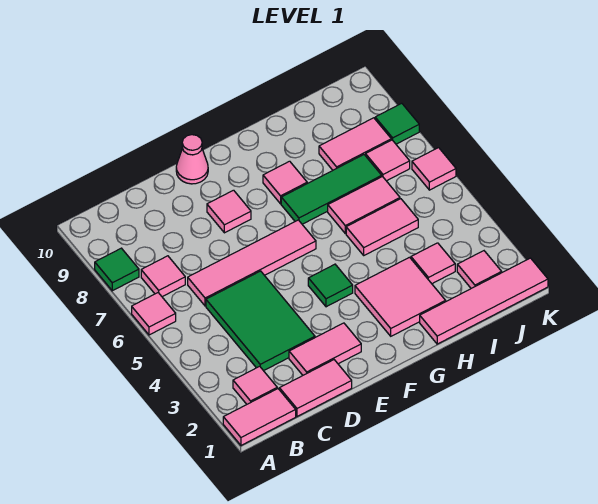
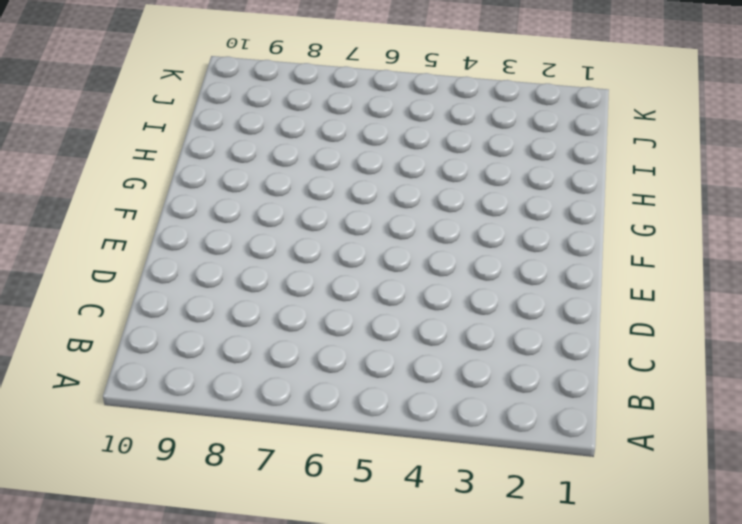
none -> pink tile A1:B1 level 1
none -> pink tile A6 level 1
none -> green tile A8 level 1

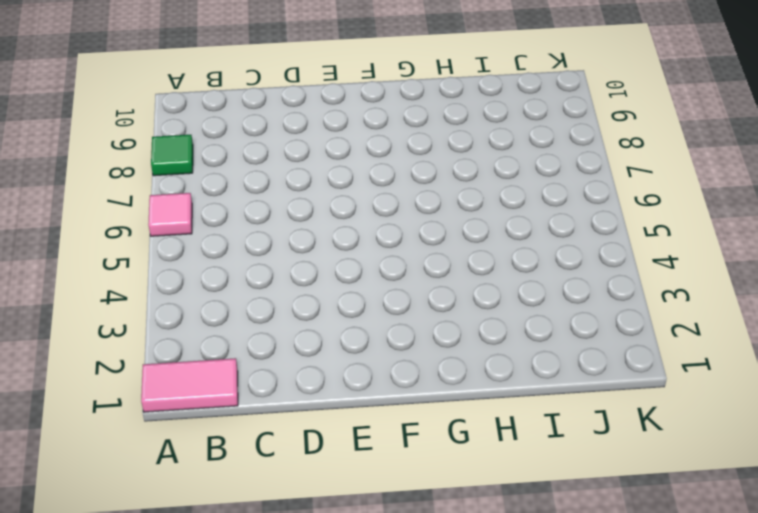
none -> pink tile B2 level 1
none -> pink tile B7 level 1
none -> pink tile C1:D1 level 1

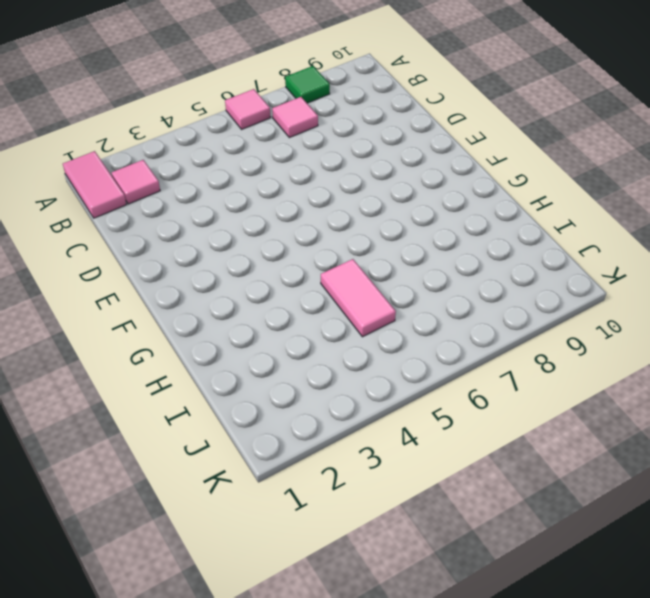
none -> pink tile C1:D1 level 1
none -> green tile C3:D5 level 1
none -> pink tile C6:F6 level 1

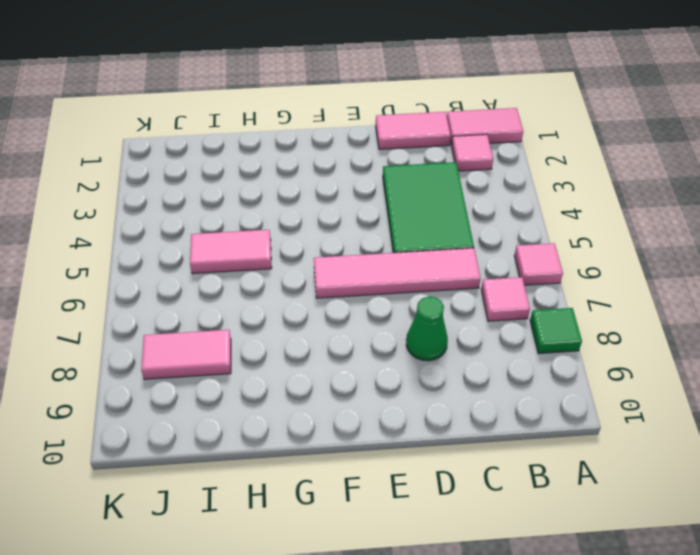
green cone D8 level 1 -> none
none -> pink tile D2:E2 level 1
none -> pink tile E8 level 1
none -> pink cone E10 level 1

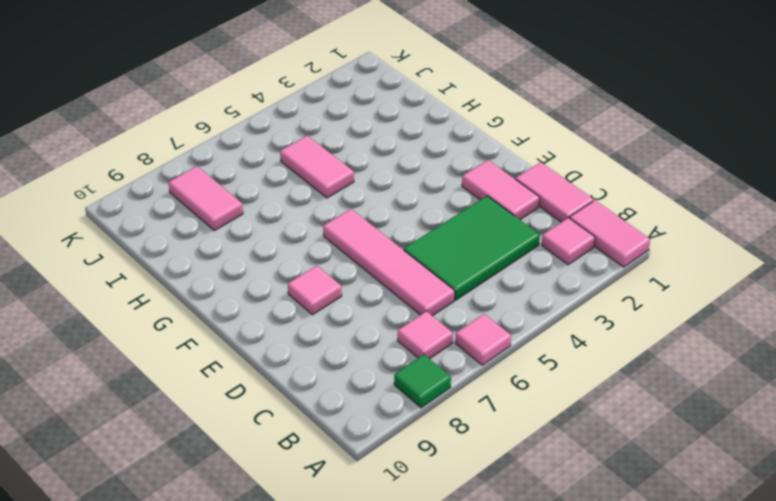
none -> pink cone E10 level 1
none -> green tile F4 level 1
none -> pink tile G2:H3 level 1

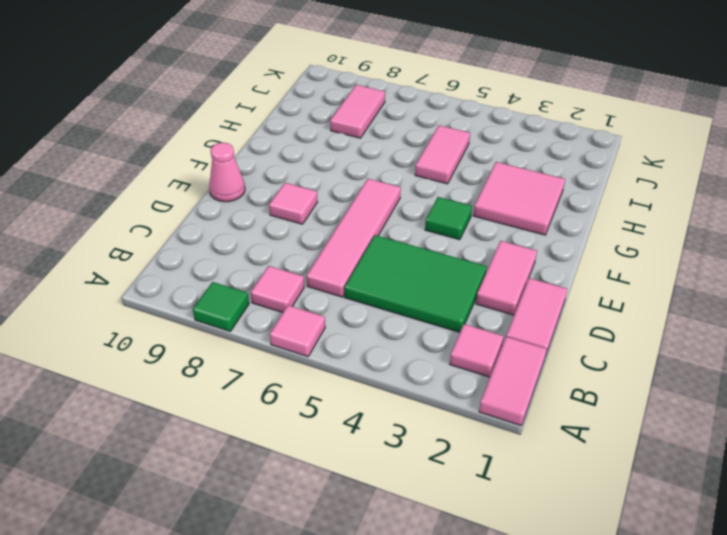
none -> green tile G7:I7 level 1
none -> pink tile G8 level 1
none -> pink tile H1:K1 level 1

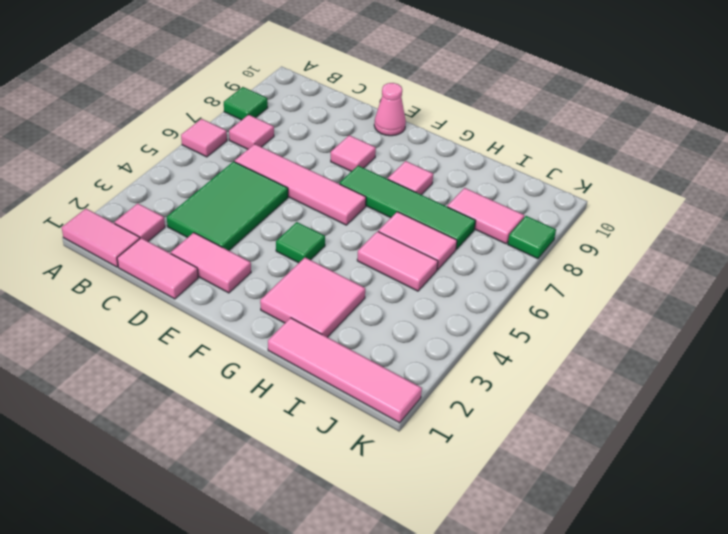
green tile F7:I7 level 1 -> green tile G7:I7 level 1
none -> pink tile I3 level 1
none -> pink tile J2 level 1
none -> pink tile J7 level 1

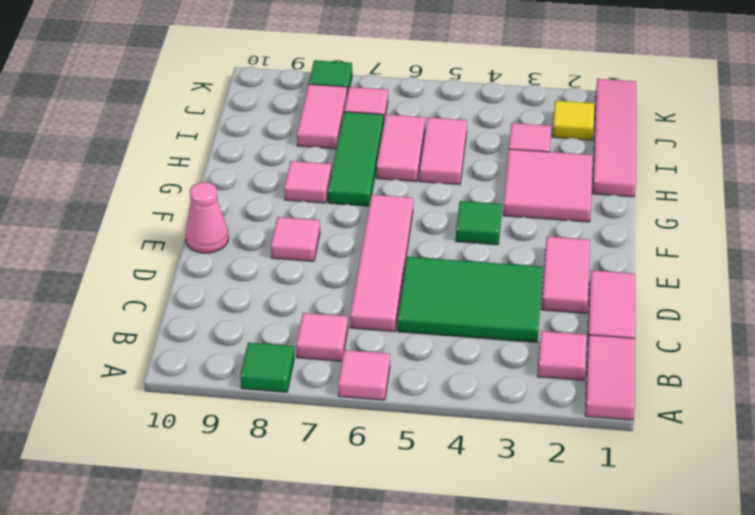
yellow tile J2 level 1 -> pink tile J2 level 1
none -> pink tile K6 level 1

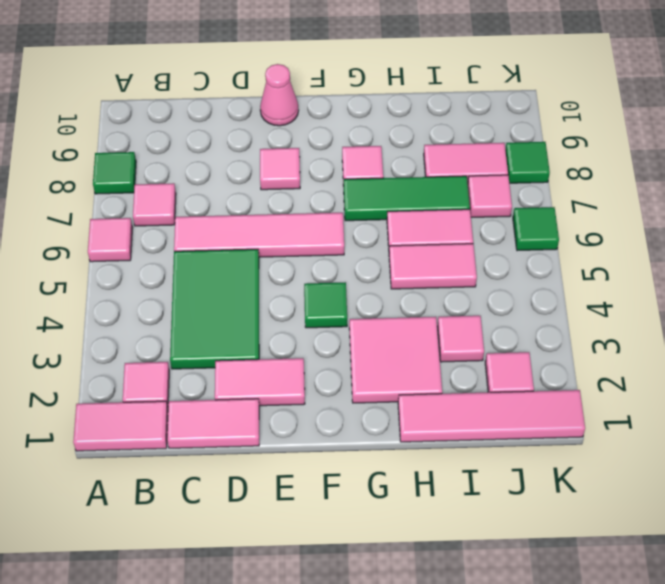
green tile K6 level 1 -> pink tile K6 level 1

